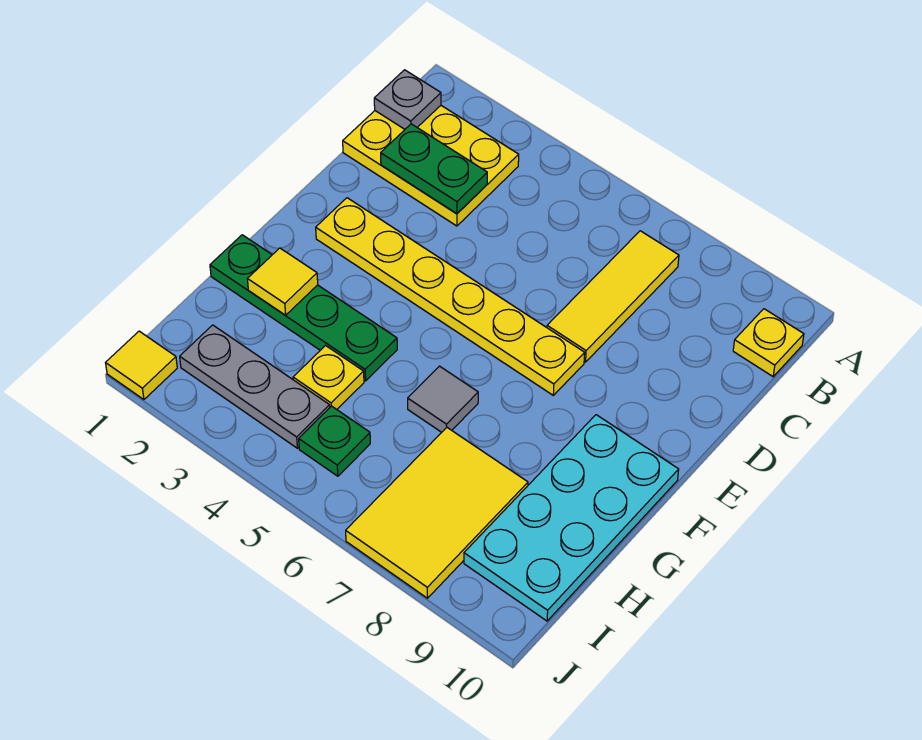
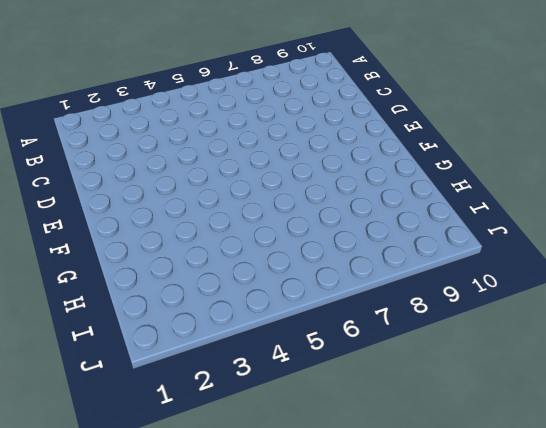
none -> yellow plate B1:C3 level 1
none -> yellow tile B7:D7 level 1
none -> yellow plate B10 level 1

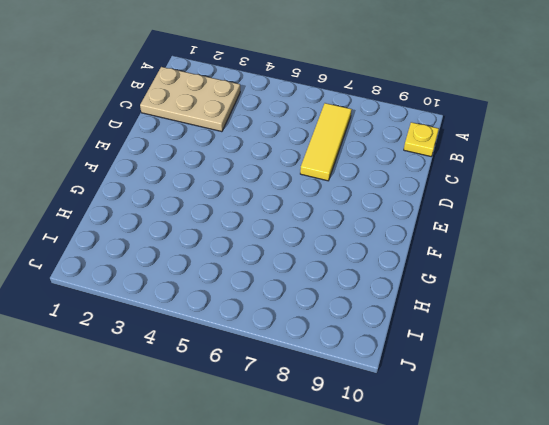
tan plate B1:C3 level 1 -> yellow plate B1:C3 level 1
none -> yellow plate E2:E7 level 1
none -> cyan plate F9:I10 level 1
none -> green plate G1:G4 level 1

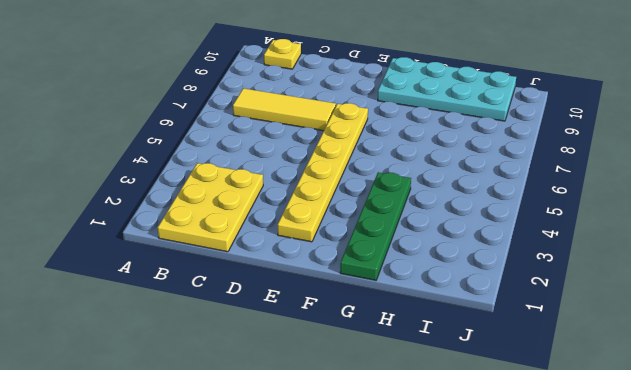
none -> grey tile G6 level 1
none -> yellow plate H4 level 1
none -> yellow tile H7:J8 level 1

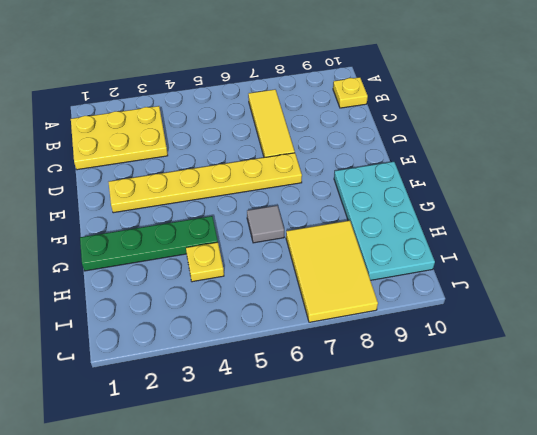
none -> grey plate I2:I4 level 1
none -> green plate I5 level 1
none -> yellow tile J1 level 1

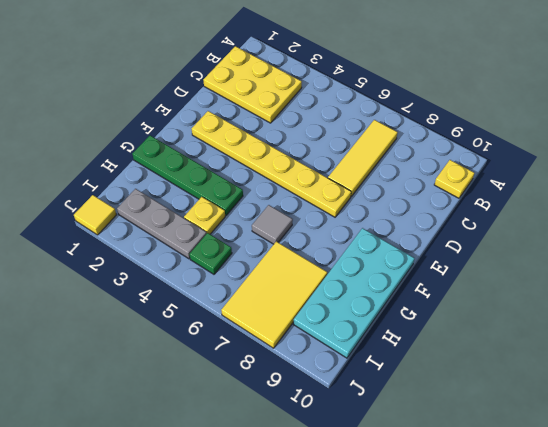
none -> grey plate B1 level 2
none -> green plate C2:C3 level 2
none -> yellow tile G2 level 2

